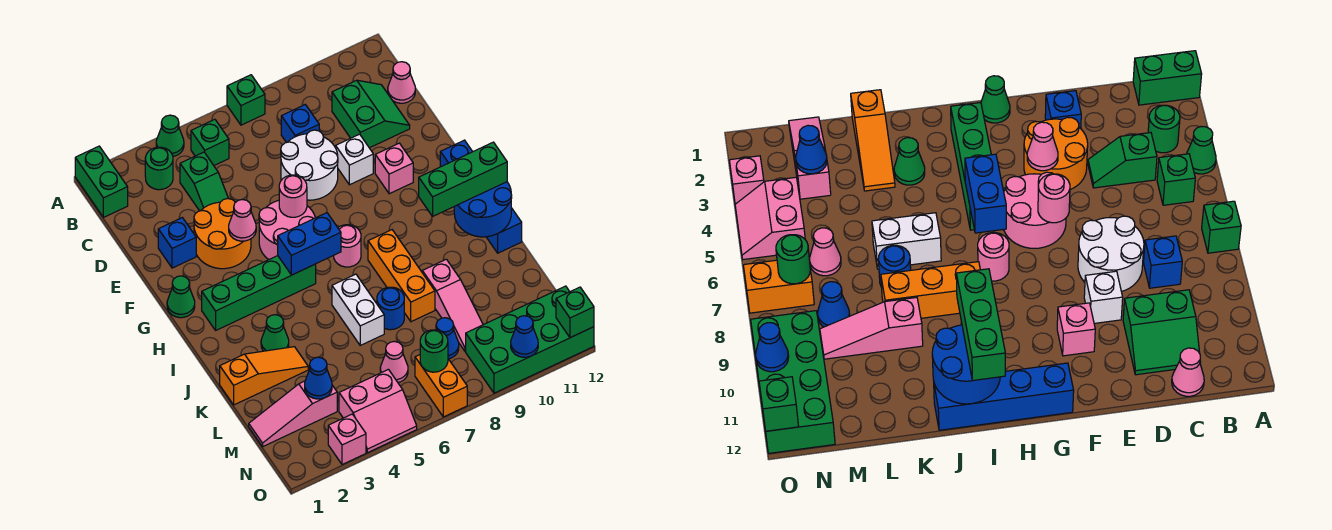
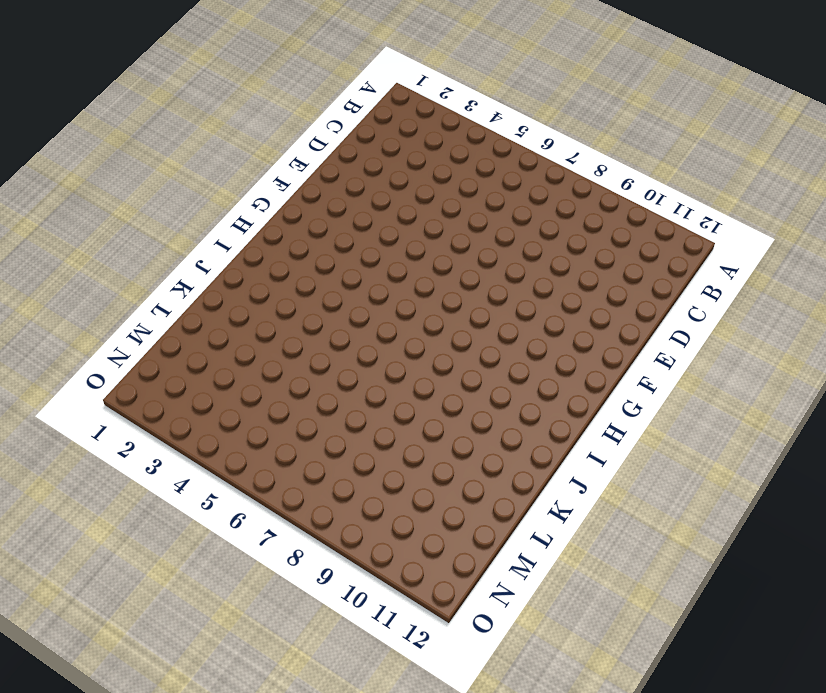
none -> green brick A1:B1 level 1
none -> green cone A4 level 1
none -> green brick A7 level 1
none -> green round brick B3 level 1

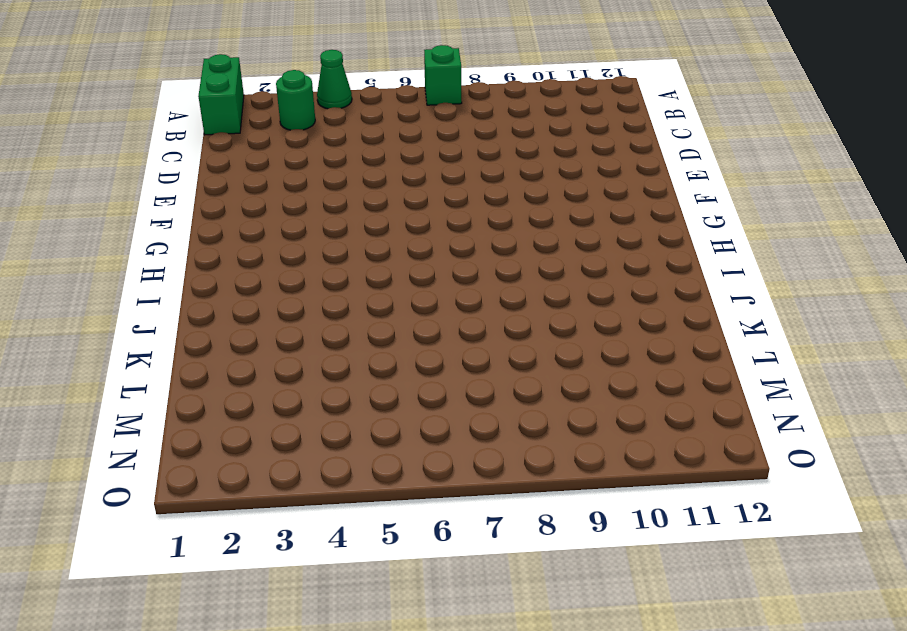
none -> green brick B5 level 1
none -> green slope C4:D4 level 1 top C
none -> blue brick C8 level 1
none -> green slope C10:D11 level 1 top 10

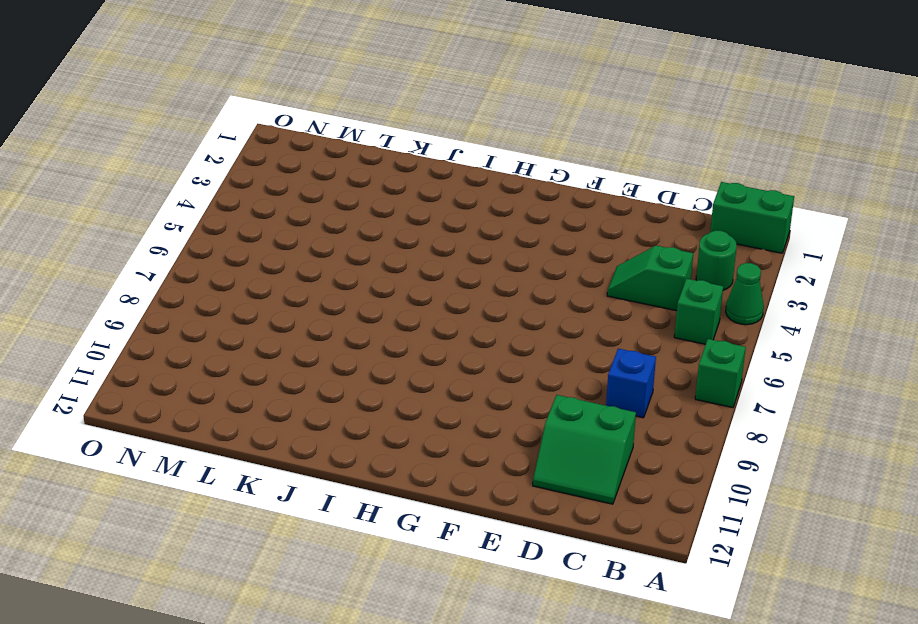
none -> pink cone C12 level 1
none -> white round brick D7:E8 level 1
none -> blue brick E2 level 1
none -> orange round brick E3:F4 level 1

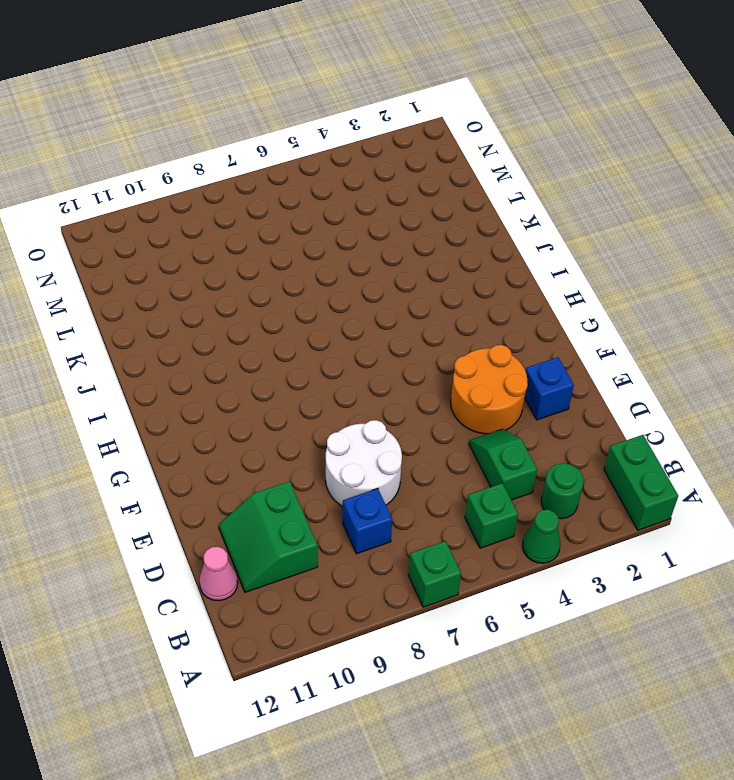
none -> white brick E9 level 1
none -> pink round brick F5:G6 level 1
none -> pink brick F10 level 1
none -> green cone G1 level 1

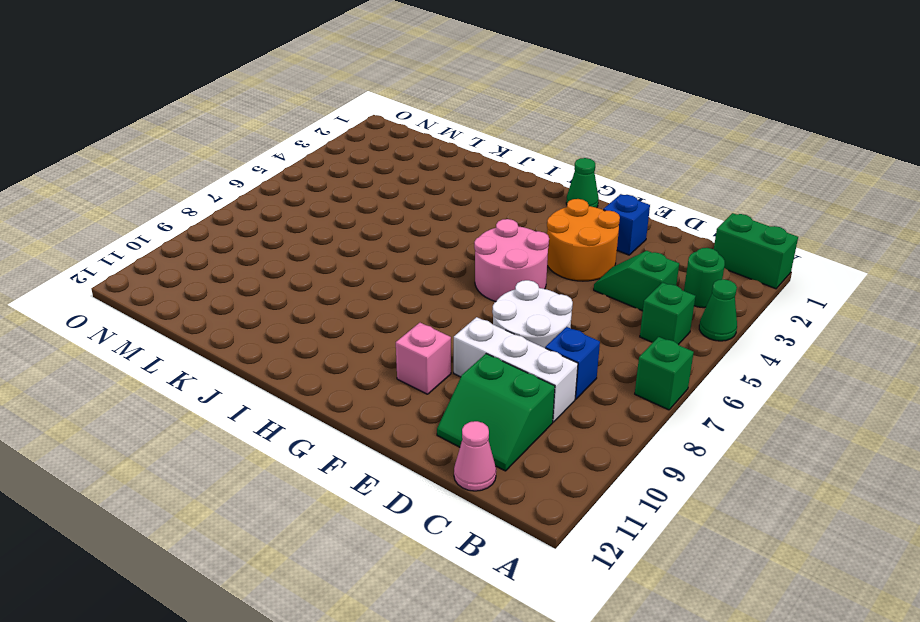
white brick C9:E9 level 1 -> white brick E9 level 1
none -> blue brick G12:J12 level 1
none -> green brick H2:H5 level 1
none -> pink round brick H7 level 1
none -> orange brick I8:K8 level 1

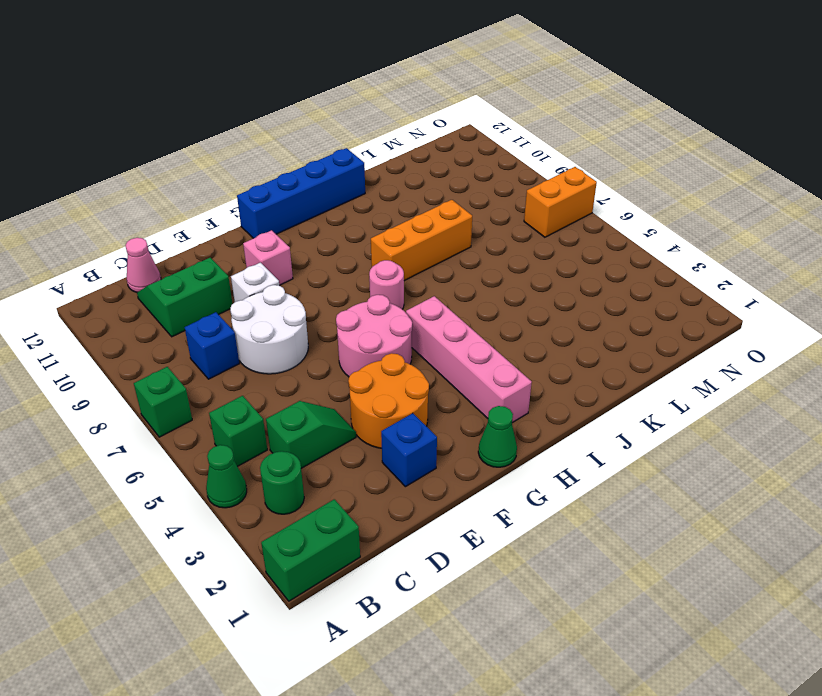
pink brick H2:H5 level 1 -> green brick H2:H5 level 1
none -> green cone J3 level 1
none -> white brick J6:K6 level 1
none -> orange slope K1:K3 level 1 top 1
none -> blue round brick K7 level 1

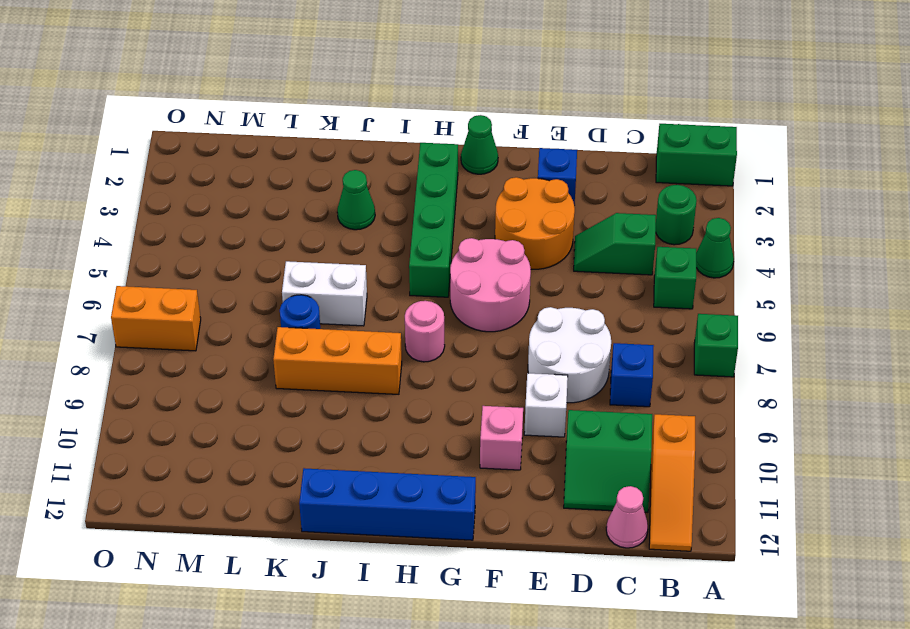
orange slope B10:B12 level 1 top 10 -> orange slope K1:K3 level 1 top 1
none -> pink slope K9:M9 level 1 top K
none -> pink slope M1:M3 level 1 top 3
none -> pink cone M6 level 1
none -> blue cone M8 level 1

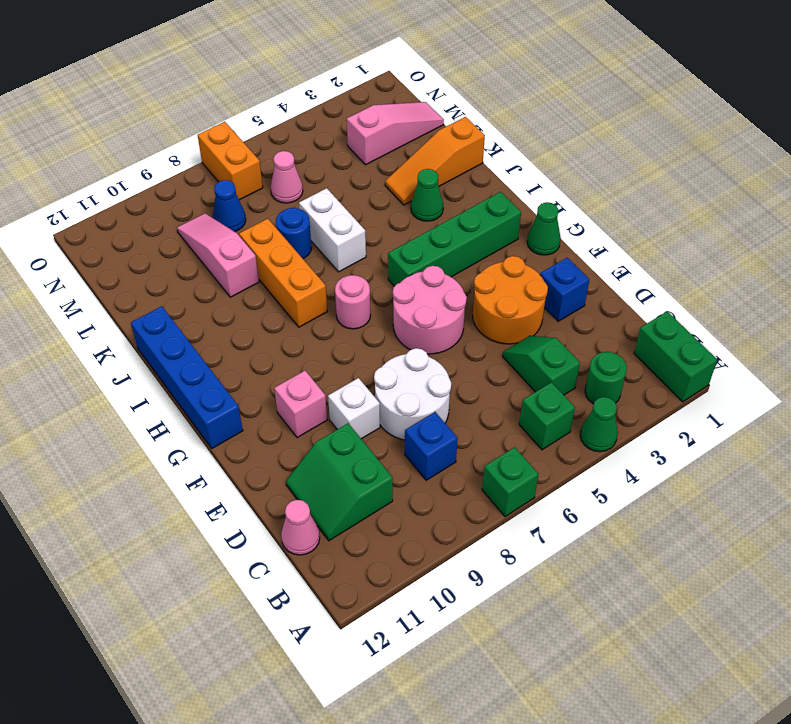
none -> pink slope N4:O5 level 1 top N
none -> green brick N9:O12 level 1
none -> pink brick O3 level 1
none -> pink cone F4 level 2

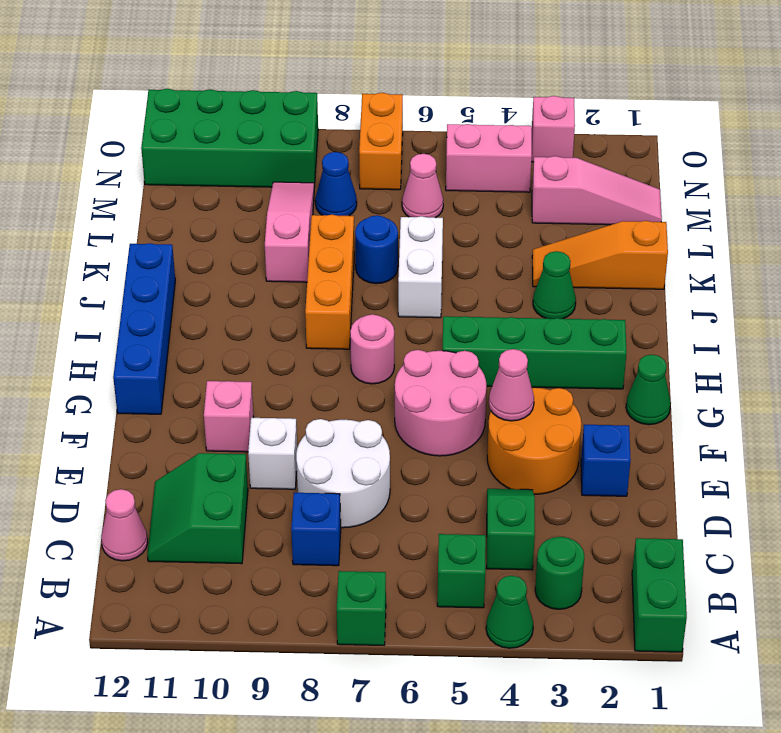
none -> pink round brick F6 level 2
none -> blue brick H5:H6 level 2
none -> blue round brick I11:J12 level 2
none -> blue cone M3 level 2

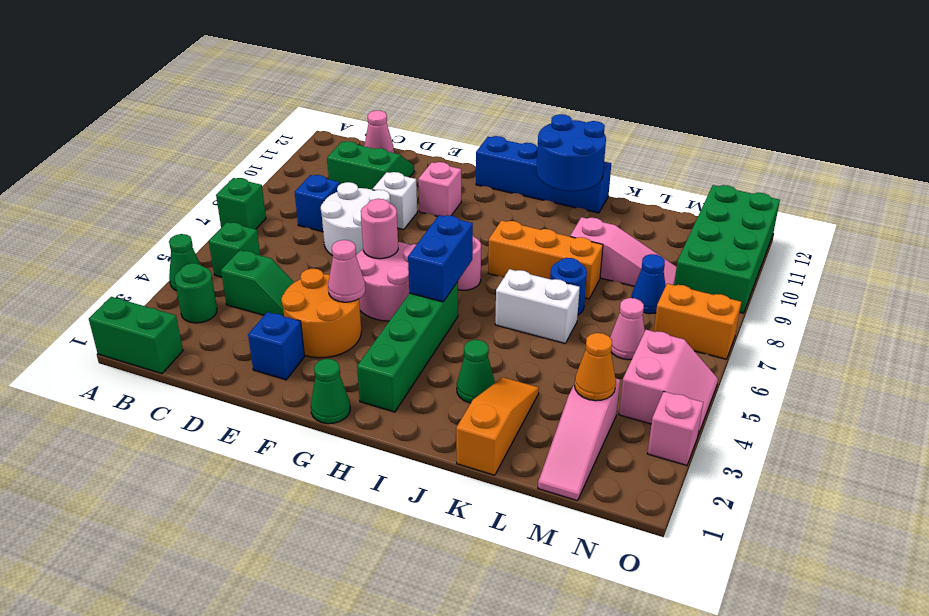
orange cone M3 level 2 -> blue cone M3 level 2
none -> green round brick N7 level 2
none -> blue cone O10 level 2
none -> green brick O12 level 2
none -> green brick I10:I12 level 3

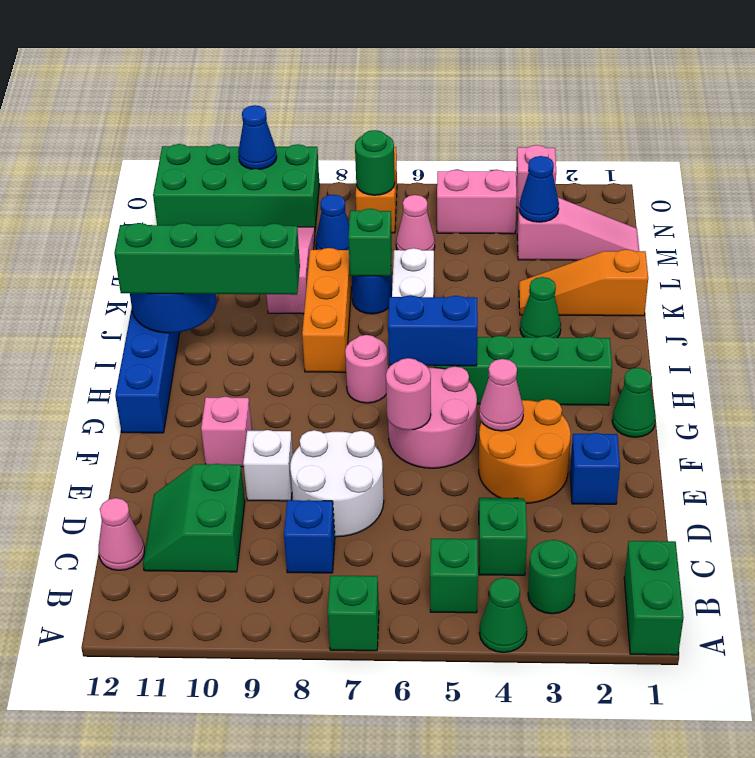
green brick I9:I12 level 3 -> green brick I10:I12 level 3
green brick K7 level 2 -> green brick O12 level 2

